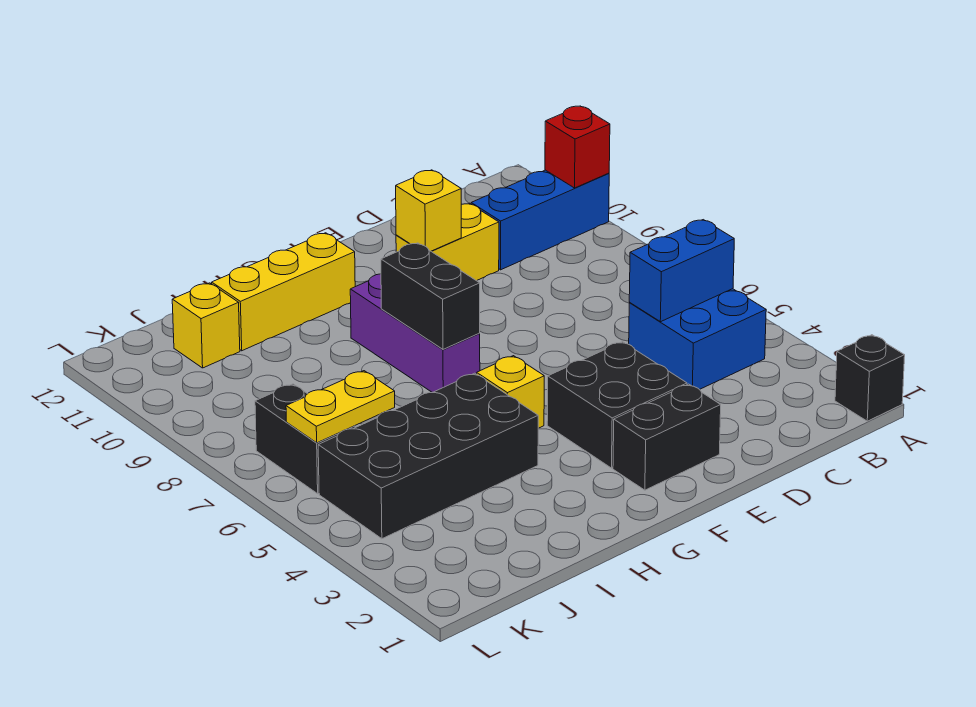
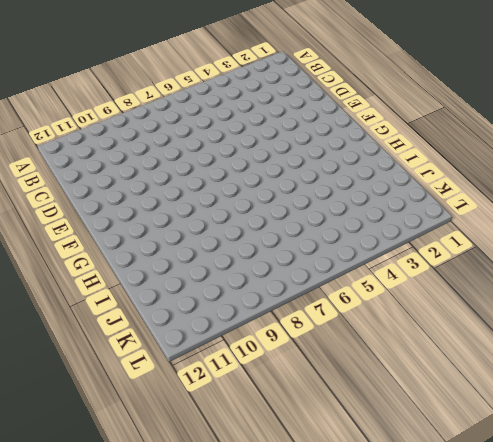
none -> black brick A1 level 1
none -> blue brick A10:C10 level 1
none -> blue brick B4:C5 level 1

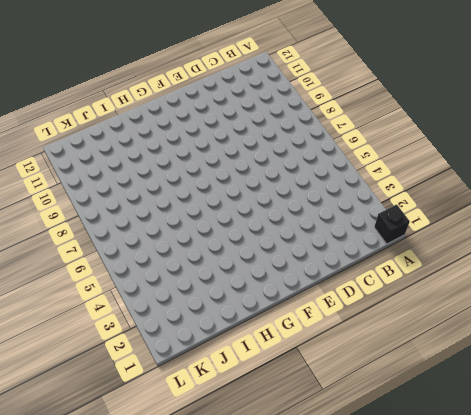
none -> blue brick A10:C10 level 1
none -> blue brick B4:C5 level 1
none -> yellow brick D10:E10 level 1

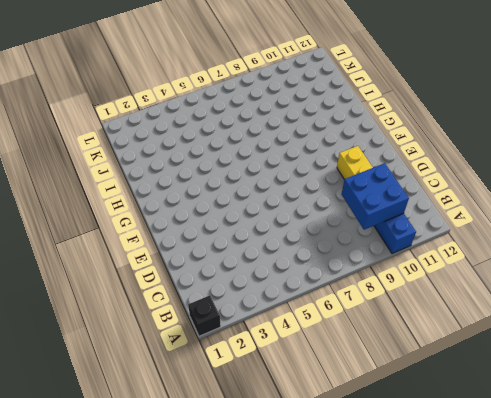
blue brick B9:C10 level 2 -> blue brick B4:C5 level 1
none -> black brick E2:F2 level 1
none -> black brick E3:F4 level 1
none -> yellow brick G5 level 1

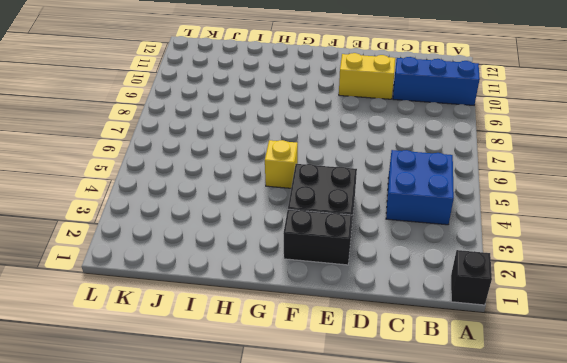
none -> purple brick G7:G9 level 1
none -> yellow brick G11:I11 level 1
none -> black brick H4:K5 level 1

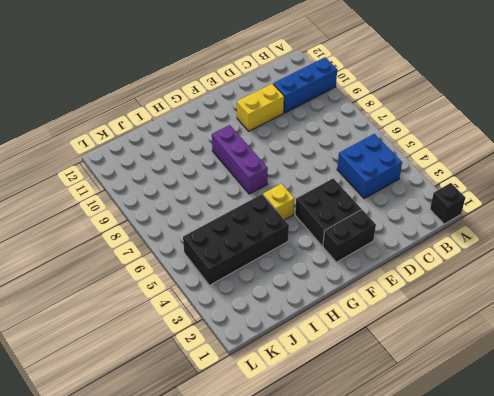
none -> yellow brick G11:I11 level 1
none -> yellow brick J11 level 1
none -> black brick K6:K7 level 1

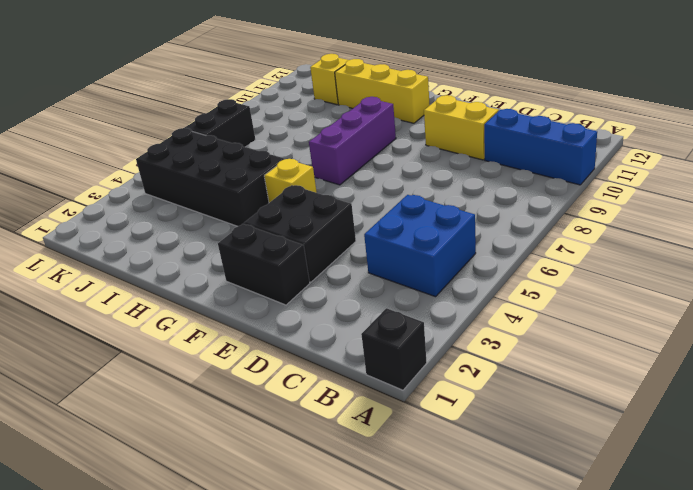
none -> red brick A10 level 2
none -> blue brick B5:C5 level 2
none -> yellow brick E10 level 2

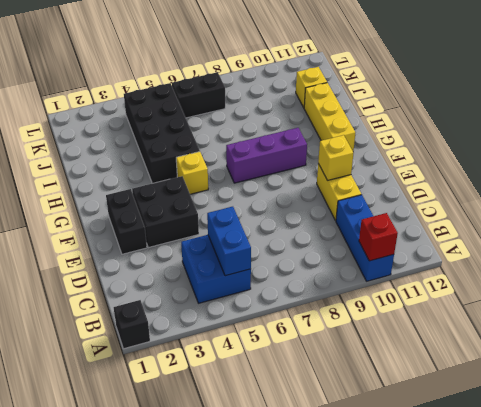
none -> black brick G7:G8 level 2
none -> yellow plate J6:K6 level 2

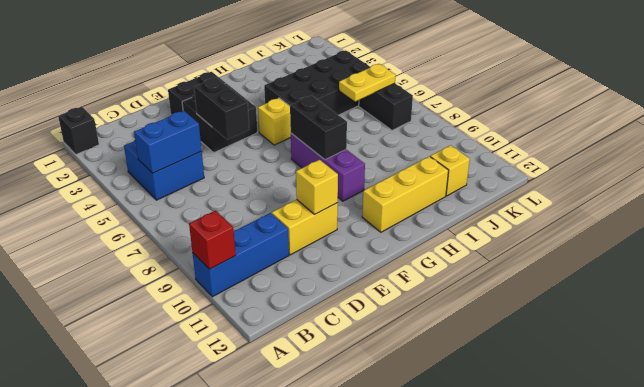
black brick E4:E5 level 2 -> none

